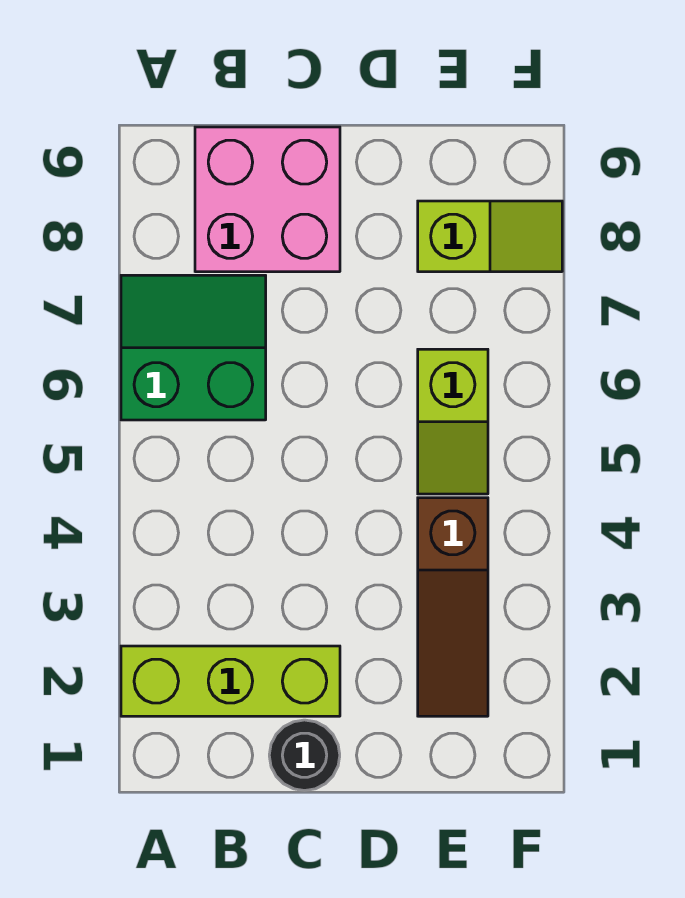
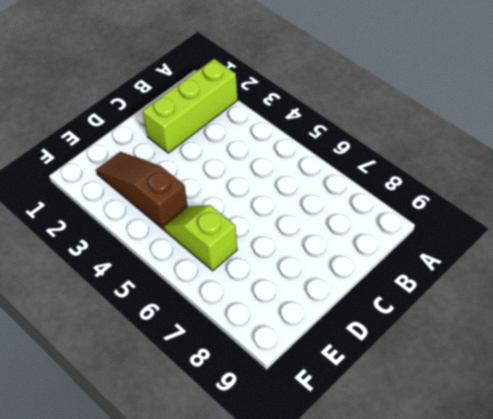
none -> green slope A6:B7 level 1 top 6
none -> pink brick B8:C9 level 1

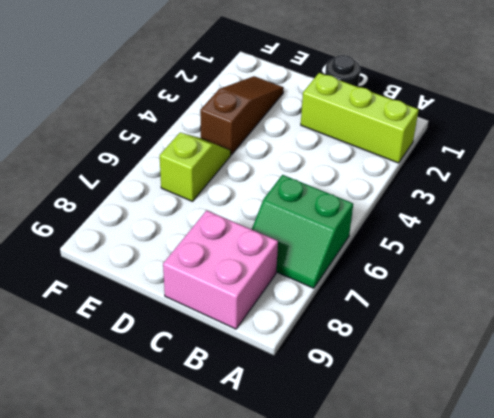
none -> lime slope E8:F8 level 1 top E

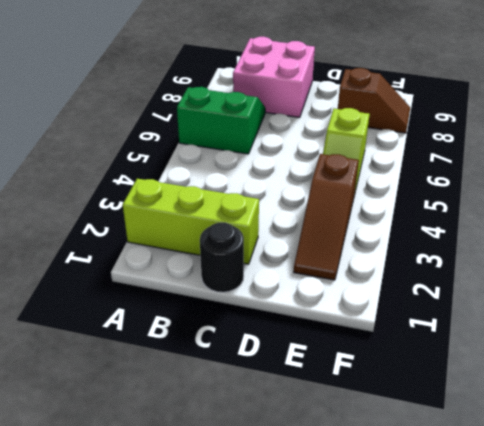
brown slope E8:F8 level 1 top E -> lime slope E8:F8 level 1 top E

